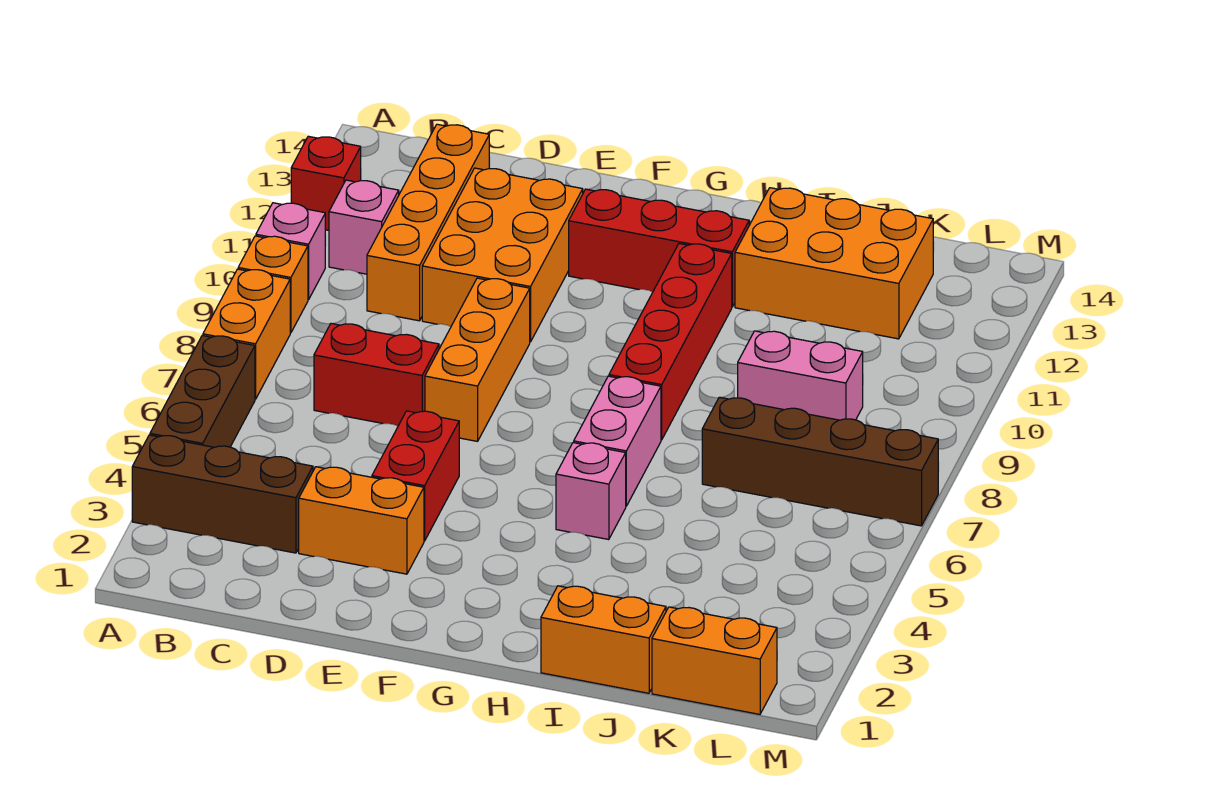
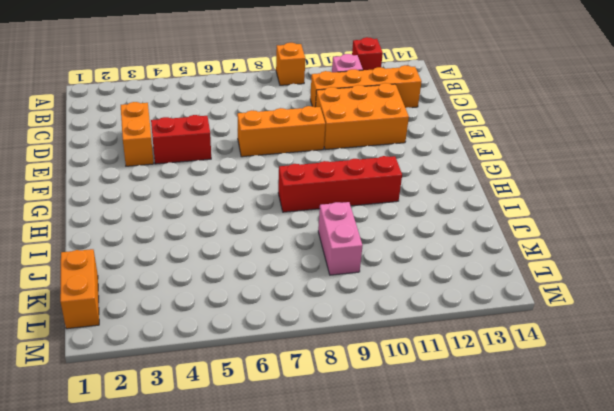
none -> brown brick A3:C3 level 1
none -> brown brick A4:A6 level 1
none -> orange brick A7:A8 level 1

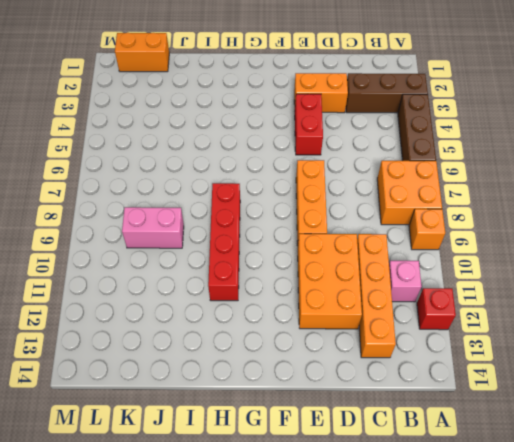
orange brick A7:B8 level 1 -> orange brick A7:A8 level 1
none -> pink brick A10 level 1
none -> red brick C7:D7 level 1
none -> red brick F12:H12 level 1

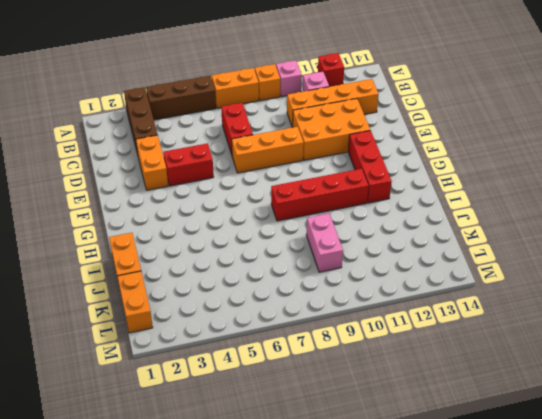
none -> pink brick H5 level 1
none -> pink brick H6:H7 level 1
none -> orange brick I12:K13 level 1

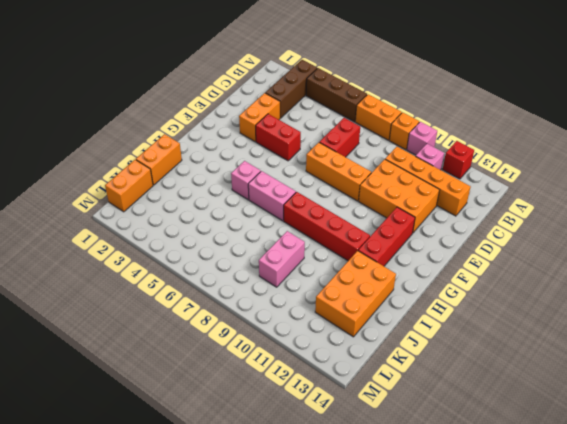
none -> brown brick J7:M7 level 1

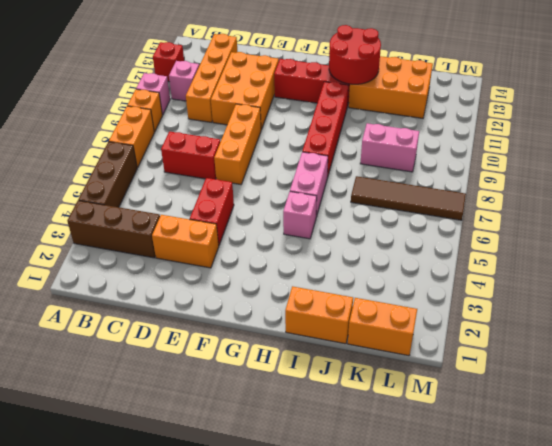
red round brick H12:I13 level 2 -> none
brown tile J7:M7 level 1 -> brown brick J7:M7 level 1

